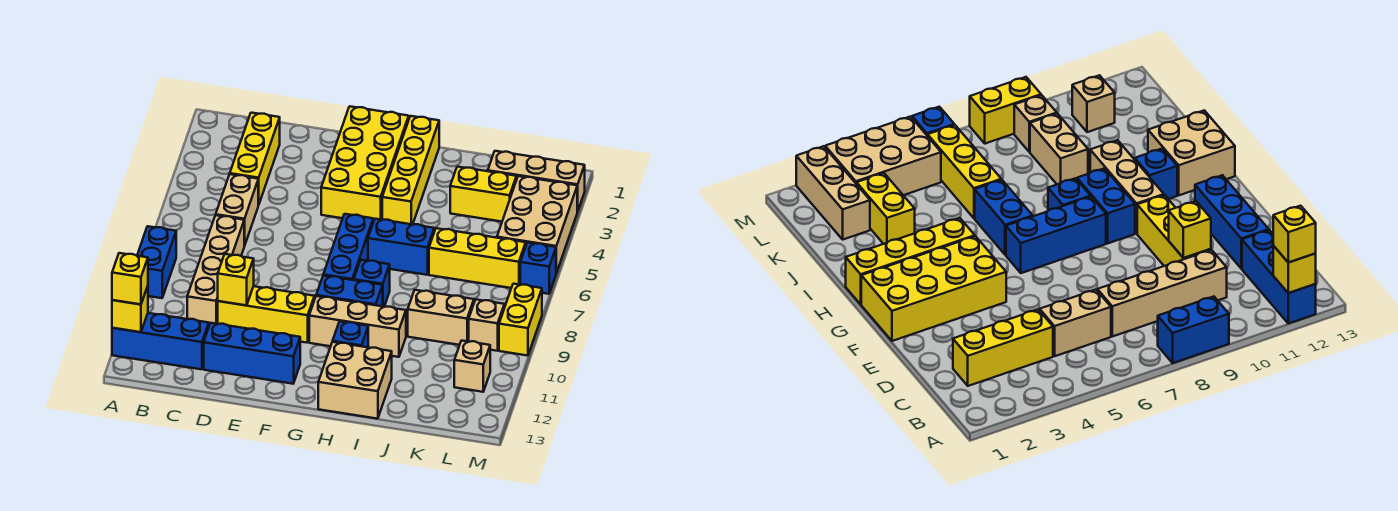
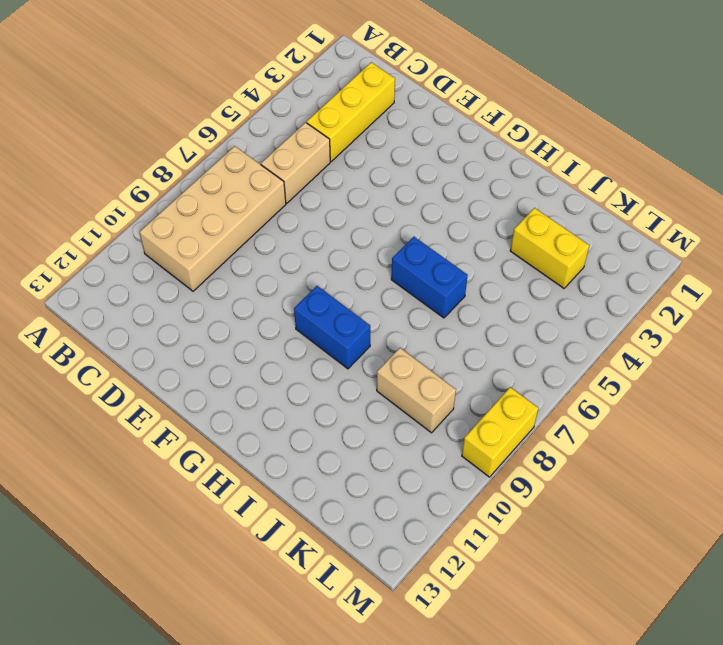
tan brick B7:C10 level 1 -> tan brick C7:C10 level 1
none -> blue brick A8:A9 level 1
none -> blue brick A12:C12 level 1
none -> yellow brick D10:F10 level 1

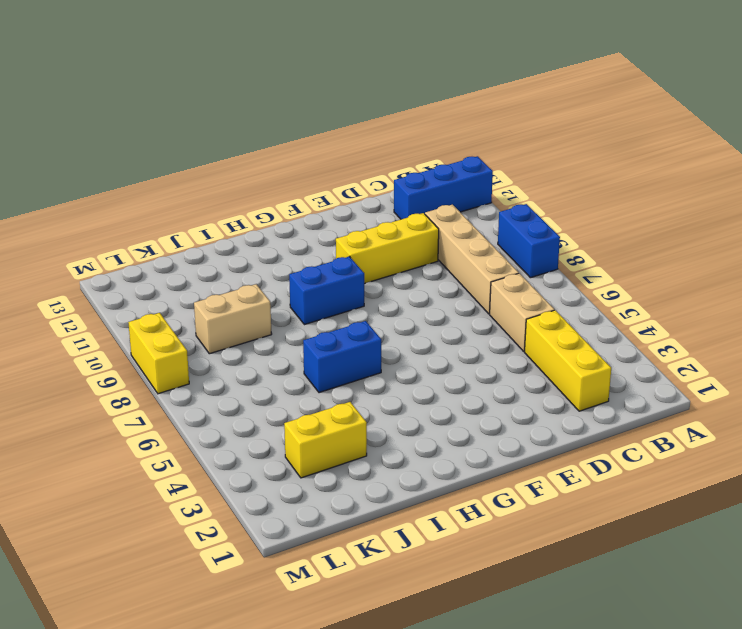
none -> blue brick D12:F12 level 1
none -> yellow brick F1:G4 level 1
none -> blue brick G6:G8 level 1

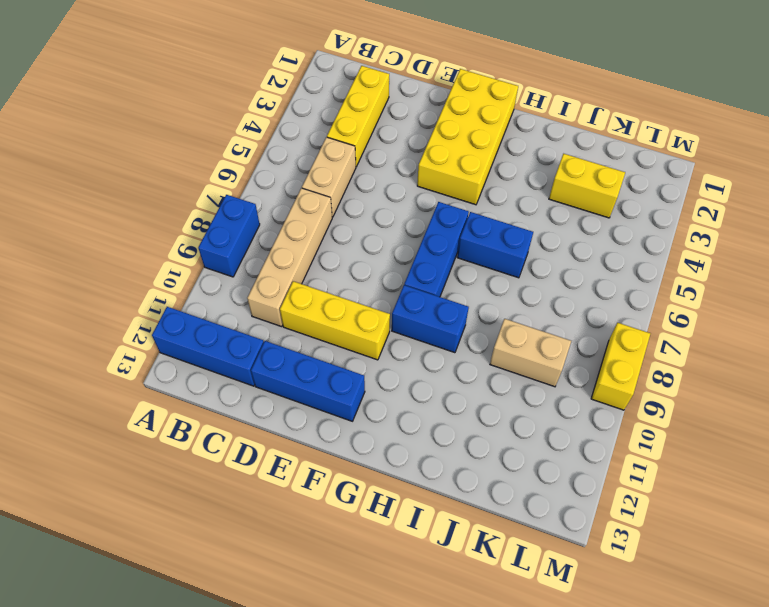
none -> tan brick G10:I10 level 1
none -> yellow brick H1:H4 level 1
none -> blue brick H8 level 1

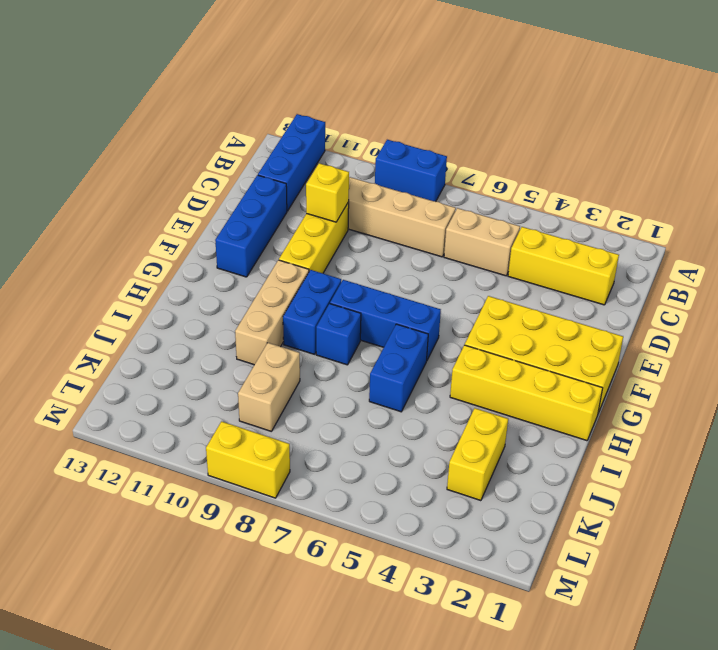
none -> blue brick H11 level 1
none -> tan brick H12:I13 level 1
none -> yellow brick J6:L6 level 1

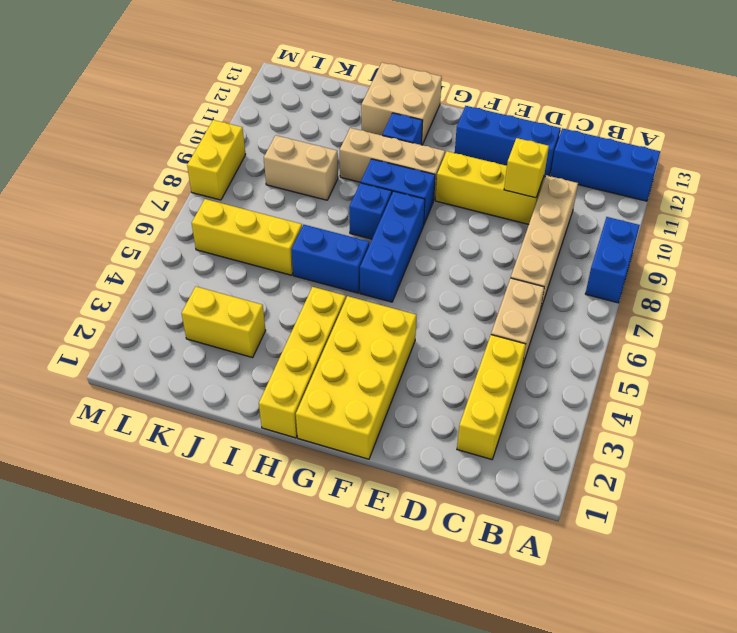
none -> tan brick K2:M2 level 1
none -> tan brick L3:M5 level 1
none -> tan brick L9 level 1

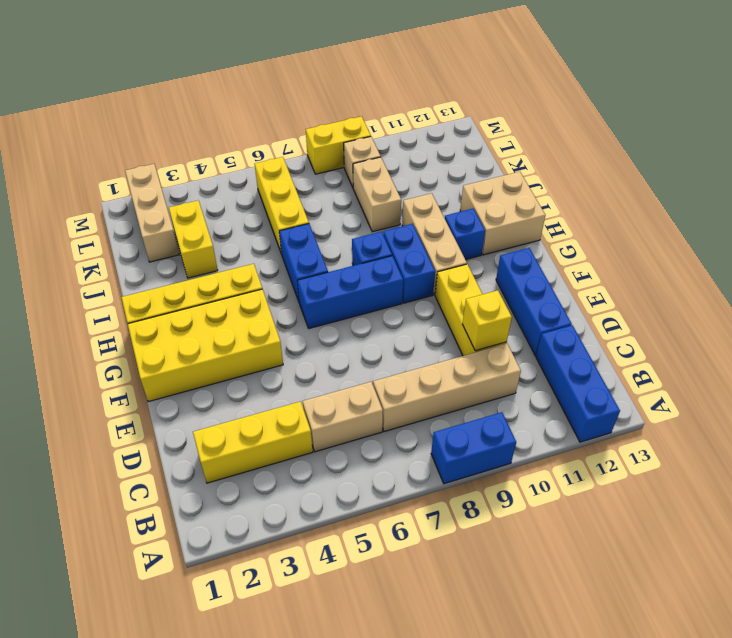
none -> tan brick L3:M5 level 1
none -> tan brick L11 level 1
none -> blue brick M6 level 1

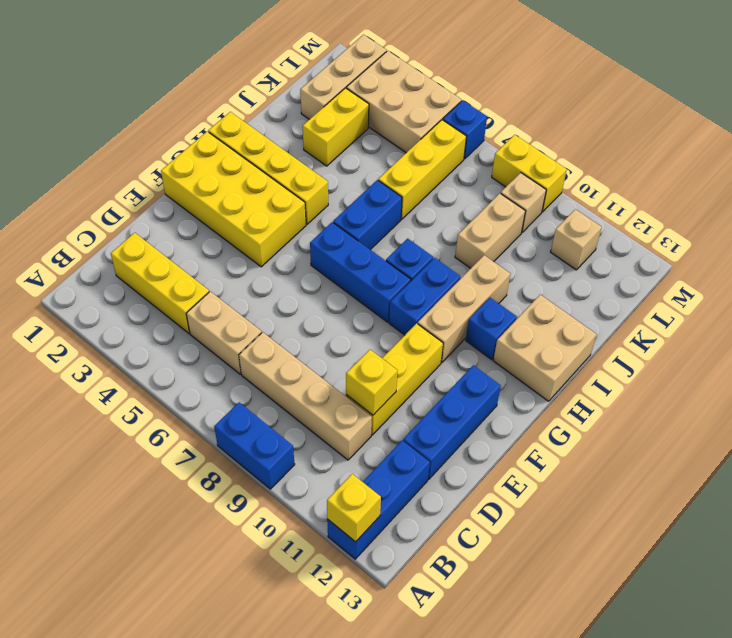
none -> yellow brick A12 level 3

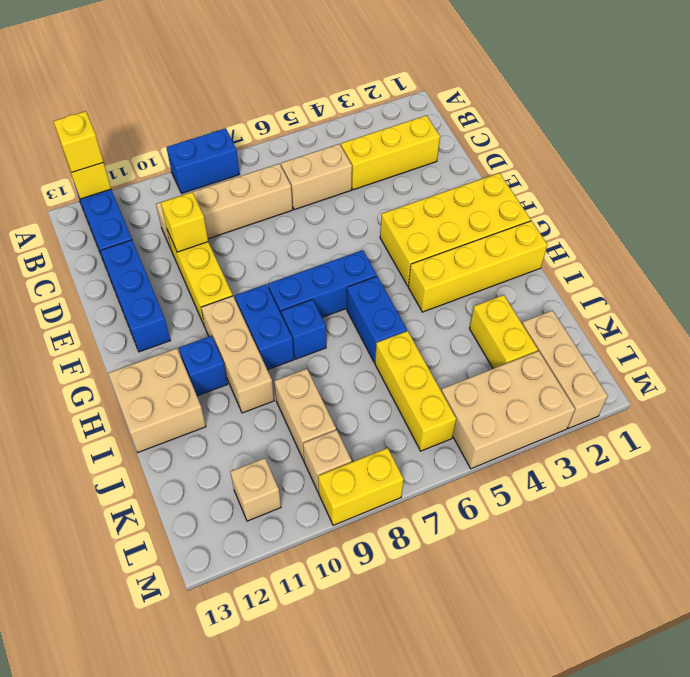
none -> blue brick M6 level 1

